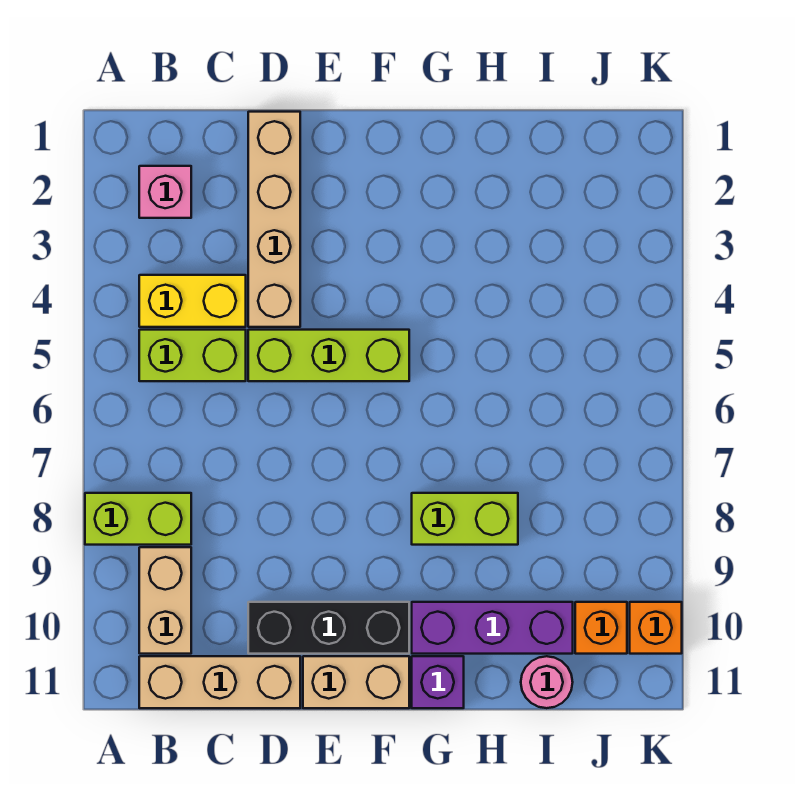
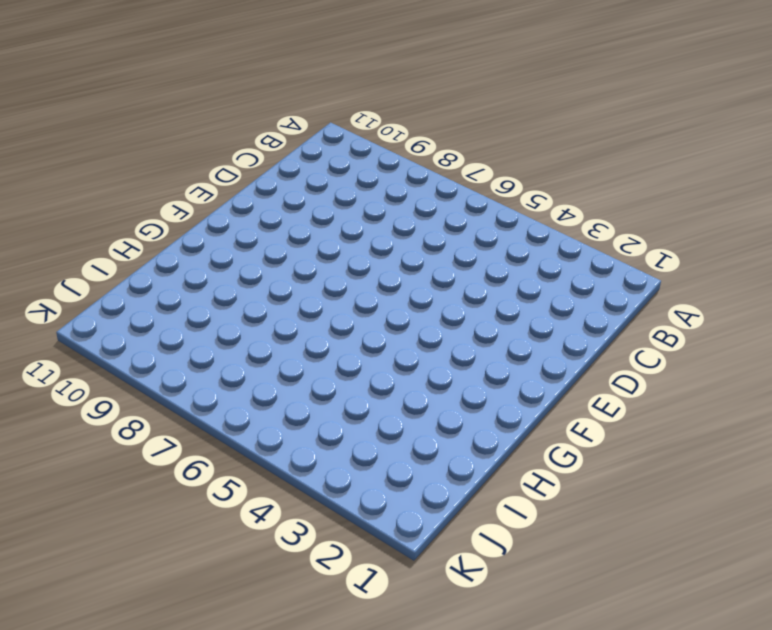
none -> lime brick A8:B8 level 1
none -> pink brick B2 level 1
none -> yellow brick B4:C4 level 1

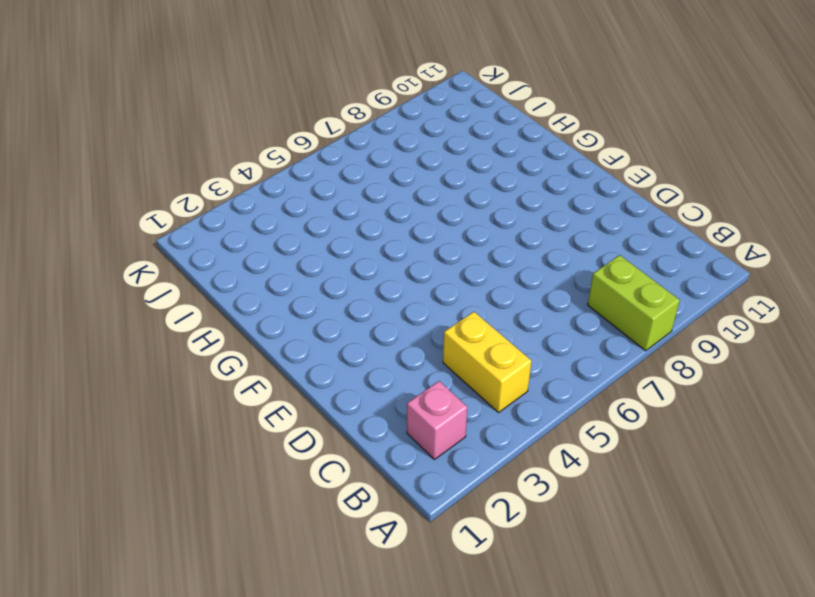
none -> lime brick B5:C5 level 1
none -> tan brick B9:B10 level 1
none -> tan brick B11:D11 level 1

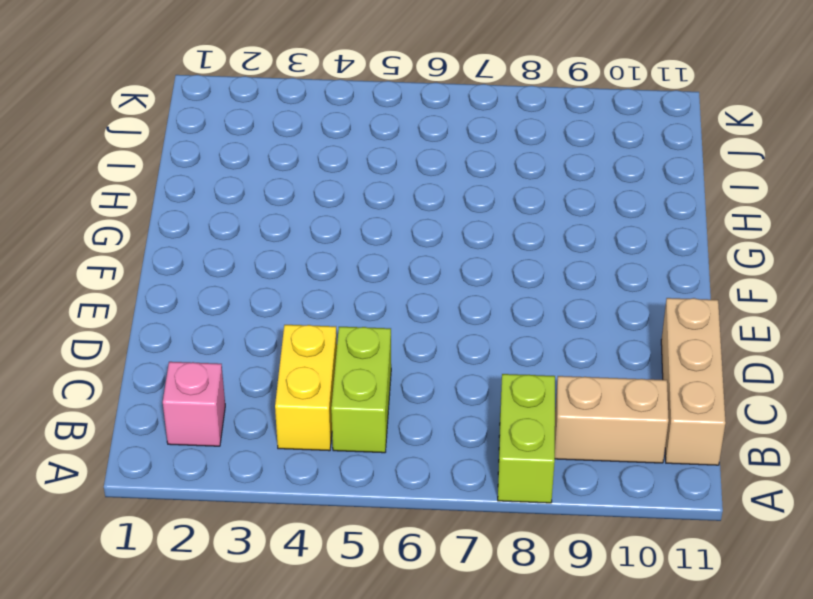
none -> tan brick D1:D4 level 1
none -> lime brick D5:F5 level 1
none -> black brick D10:F10 level 1

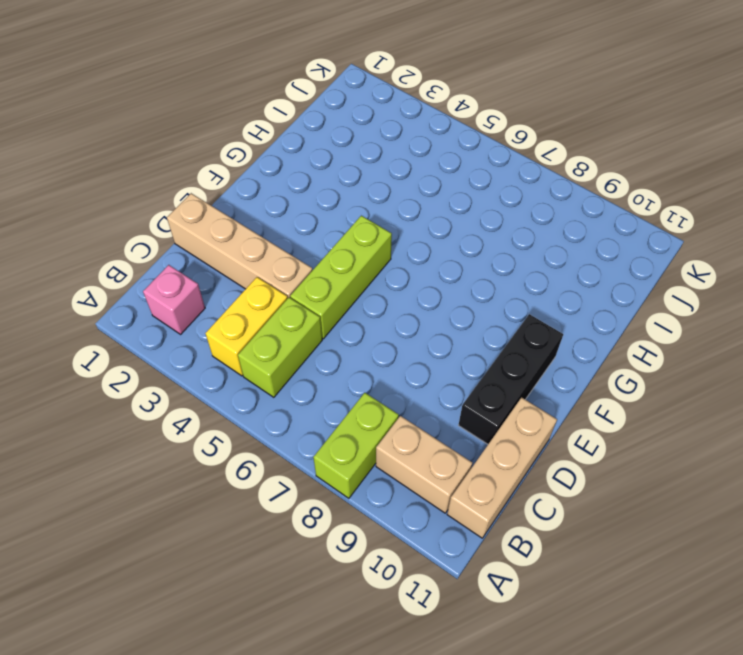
none -> tan brick E11:F11 level 1
none -> lime brick G8:H8 level 1
none -> purple brick G10:I10 level 1

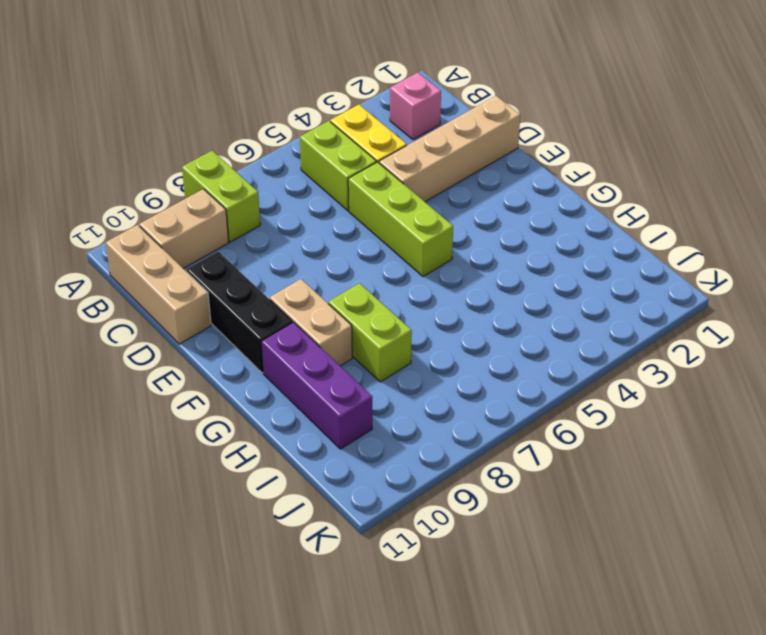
tan brick F9:G9 level 1 -> tan brick E11:F11 level 1
none -> purple brick G11 level 1
none -> pink round brick I11 level 1
none -> orange brick J10 level 1

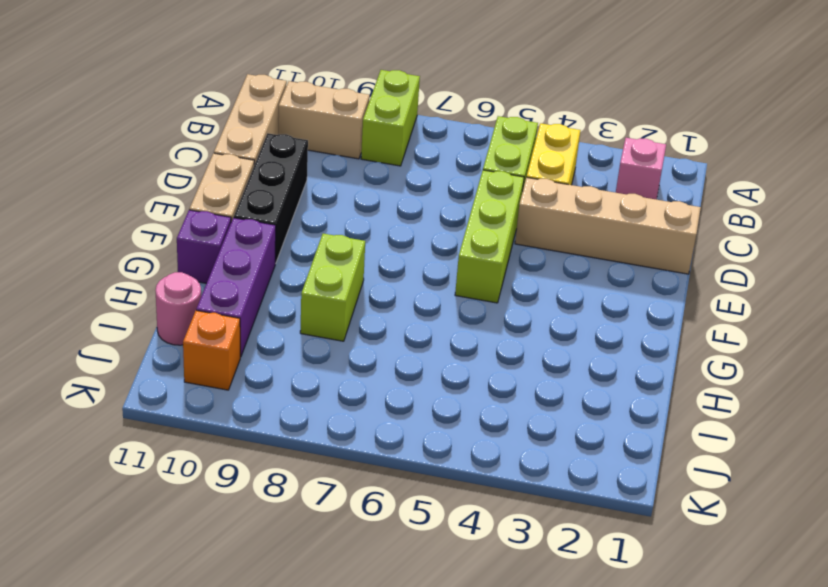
none -> orange brick K10 level 1

